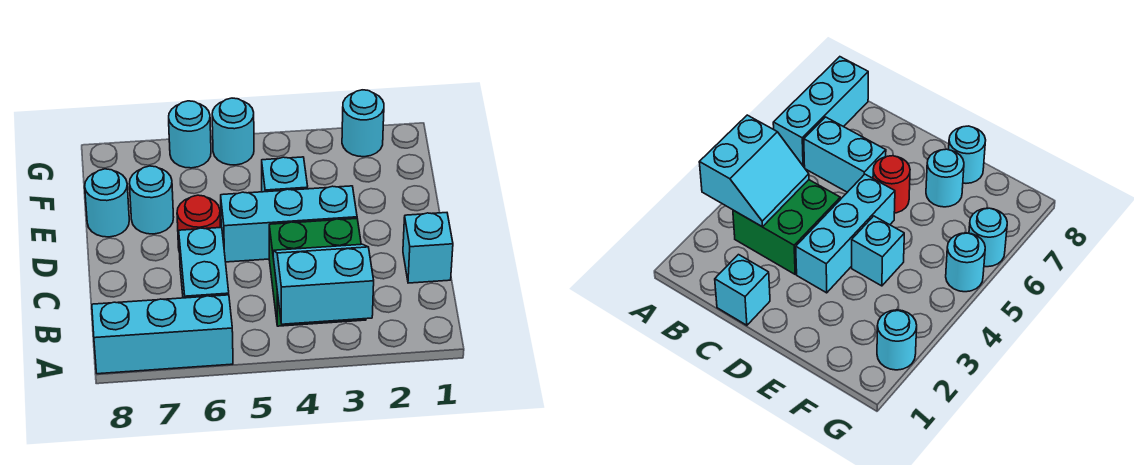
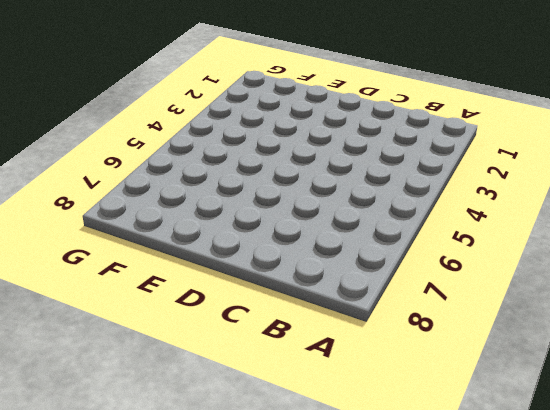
none -> cyan brick A6:A8 level 1
none -> green brick B3:C4 level 1
none -> cyan brick B6:C6 level 1

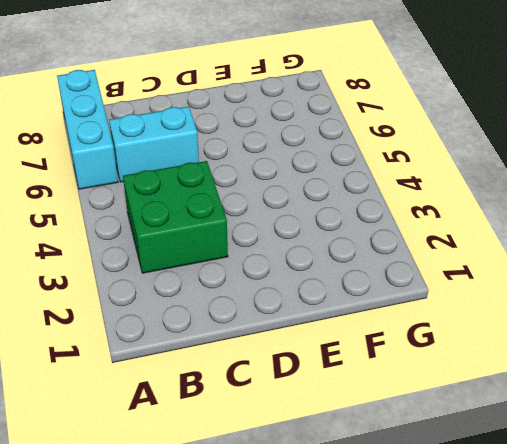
none -> cyan brick C1 level 1
none -> cyan brick D3:D5 level 1
none -> red round brick D6 level 1

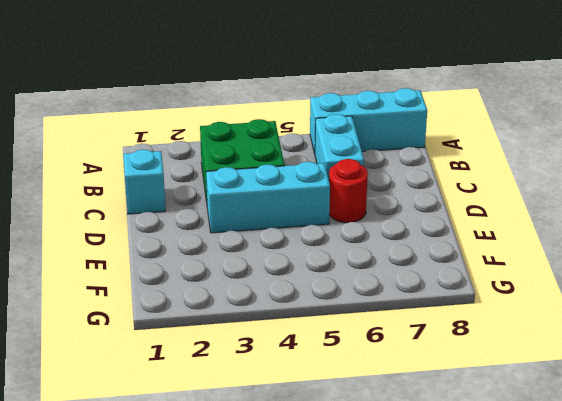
none -> cyan brick E4 level 1
none -> cyan round brick E7 level 1
none -> cyan round brick E8 level 1

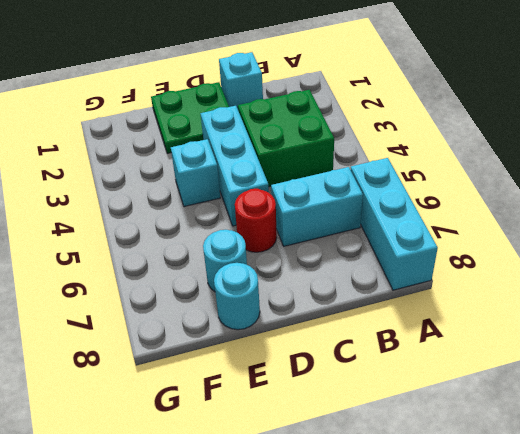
green plate D1:E2 level 1 -> none
none -> cyan round brick G2 level 1
none -> cyan round brick G5 level 1
none -> cyan round brick G6 level 1

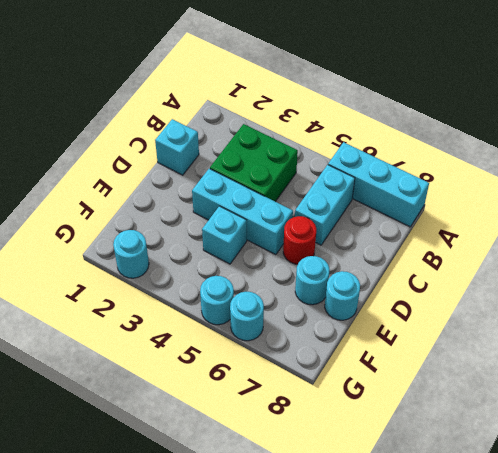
none -> cyan slope A3:B4 level 2 top A

